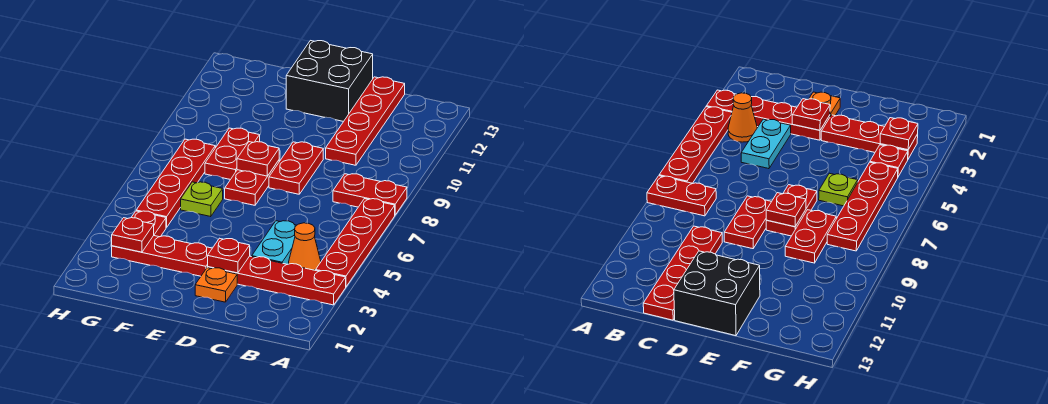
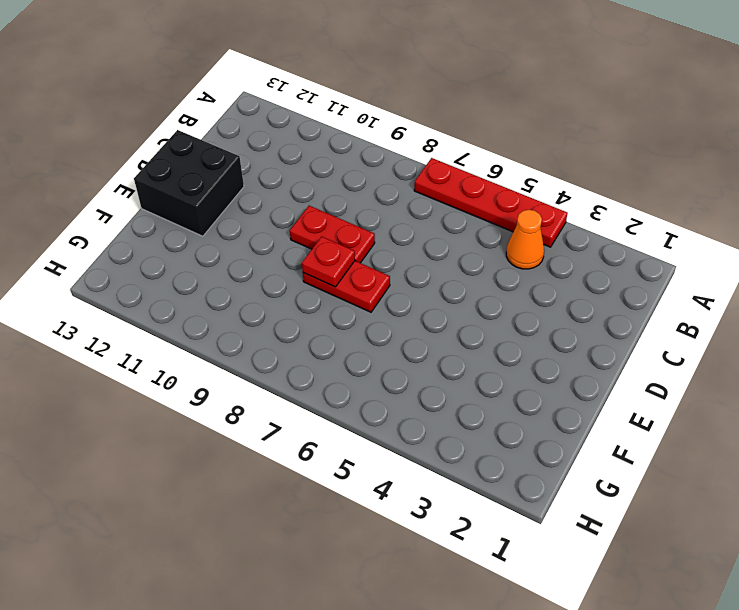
none -> red plate A3:D3 level 1
none -> red plate A8:B8 level 1
none -> cyan plate C4:C5 level 1

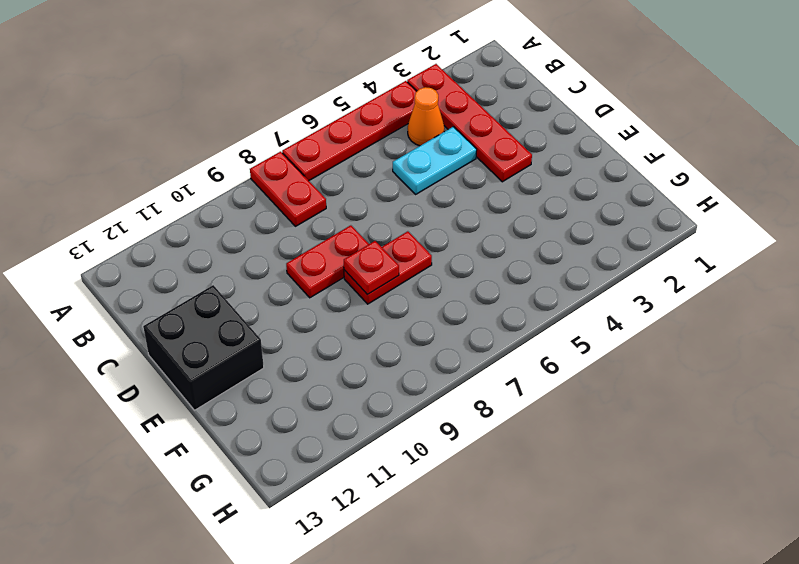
none -> red plate C10:C13 level 1
none -> orange plate D2 level 1
none -> red plate E3:G3 level 1

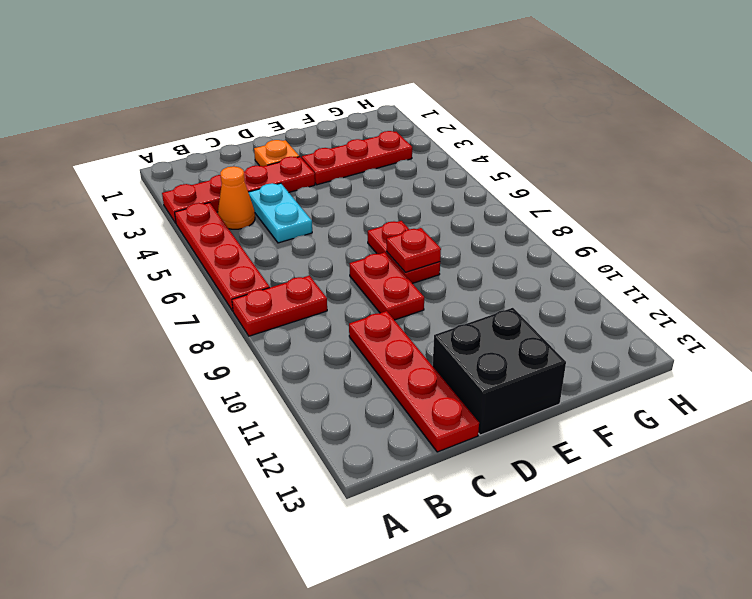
none -> lime plate F6 level 1
none -> red plate F8:F9 level 1
none -> red plate G4 level 1

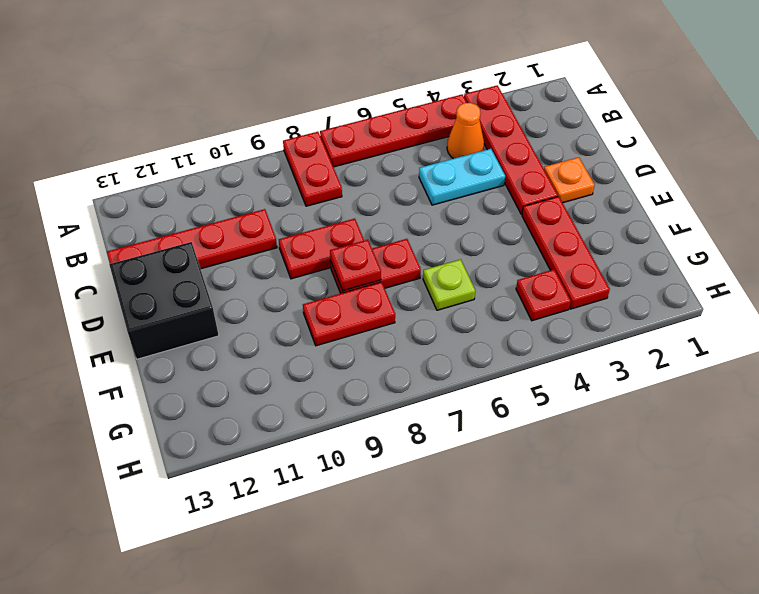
none -> red plate G5:G8 level 1
none -> red plate D3 level 2
none -> red plate G3 level 2

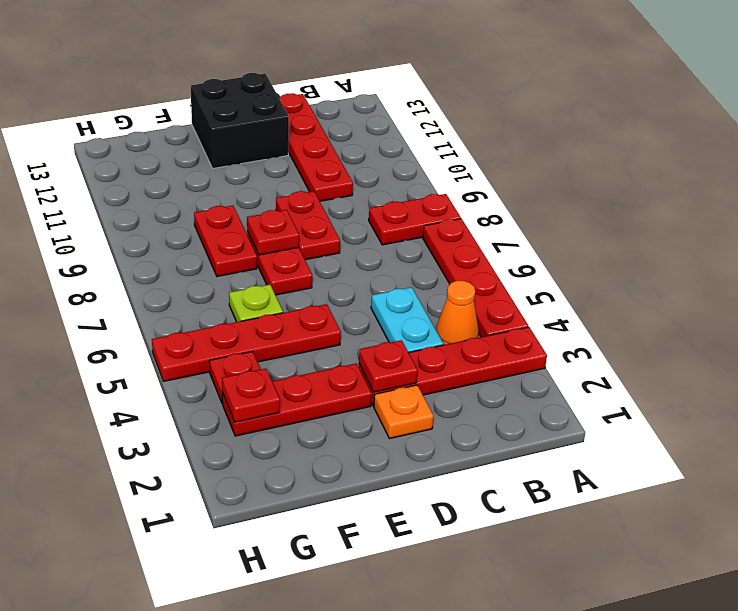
red plate E5:H5 level 1 -> red plate G5:G8 level 1

